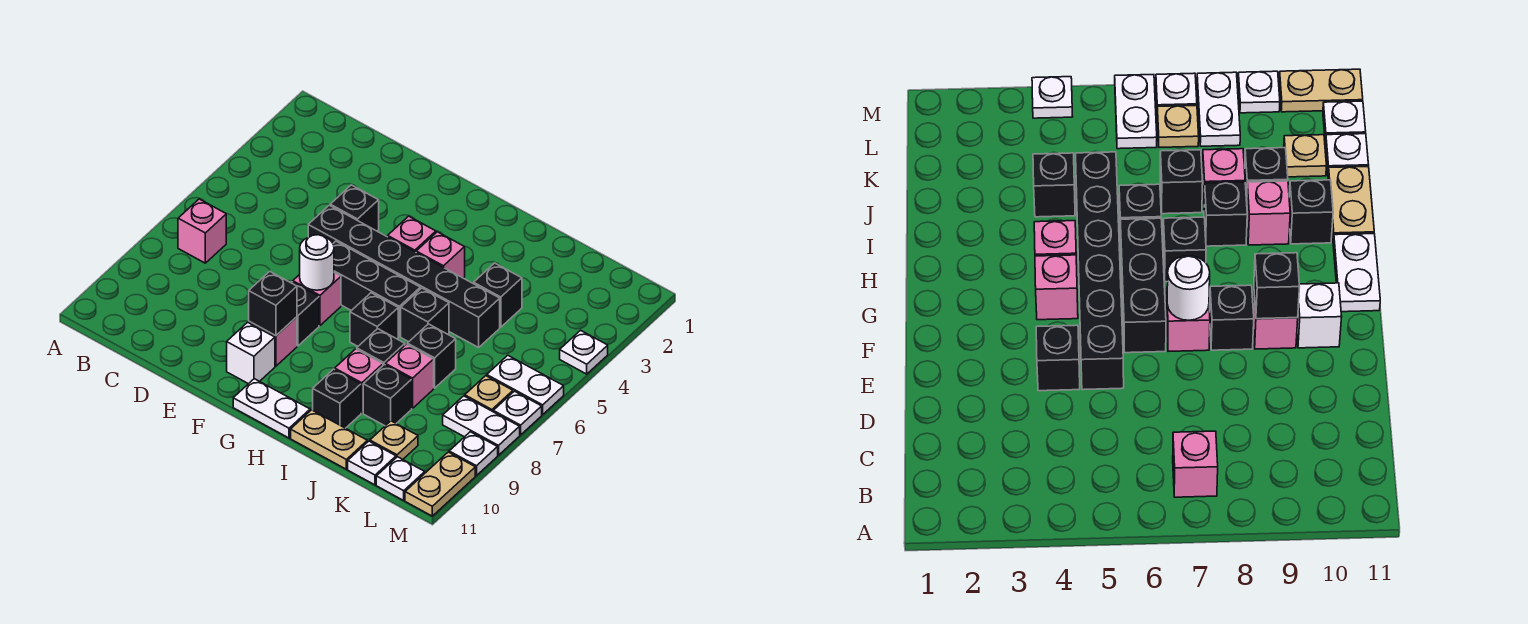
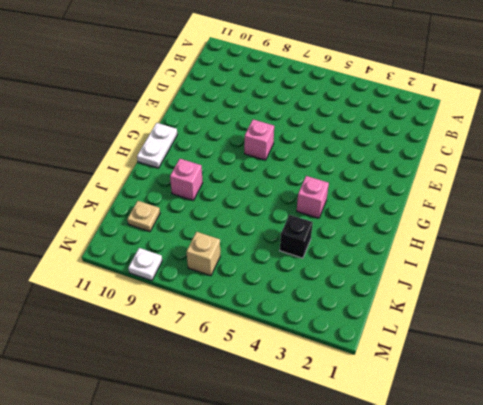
tan brick L7 level 1 -> tan plate L7 level 1
none -> pink brick B7 level 1
none -> black brick E4 level 1
none -> black brick E5:J5 level 1
none -> black brick F6:H6 level 1

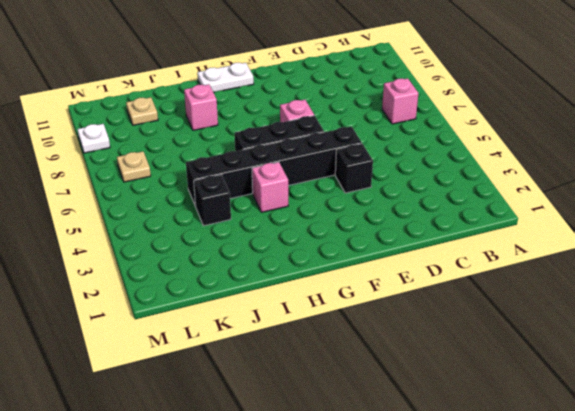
none -> black brick F8 level 1
none -> pink brick F9 level 1
none -> white brick F10 level 1
none -> pink brick G4 level 1

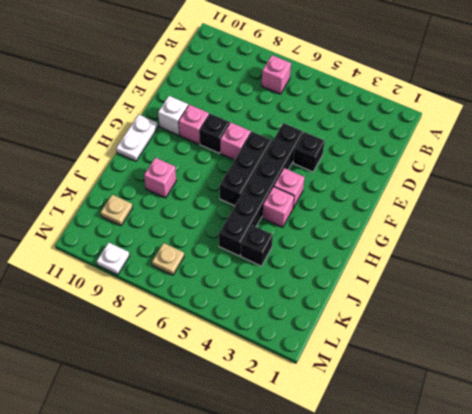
none -> black brick H7 level 1
none -> black brick I6 level 1
none -> black brick I8 level 1
none -> black brick I10 level 1

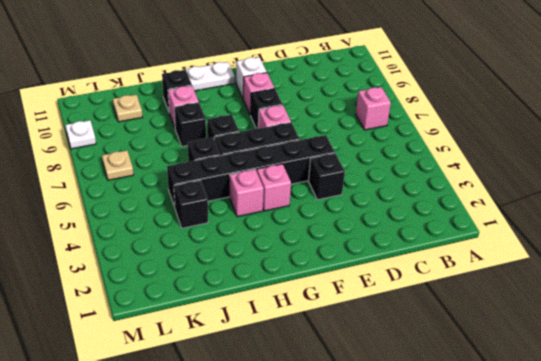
none -> tan plate I11:J11 level 1
none -> black brick J7 level 1
none -> pink brick J8 level 1
none -> black brick J9 level 1

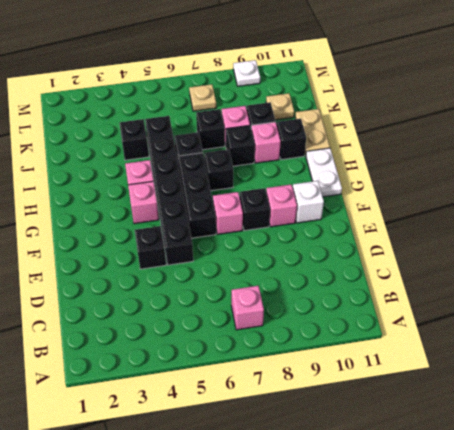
none -> white plate K11 level 1
none -> white plate L6:M6 level 1
none -> white plate L8:M8 level 1
none -> white plate L11 level 1

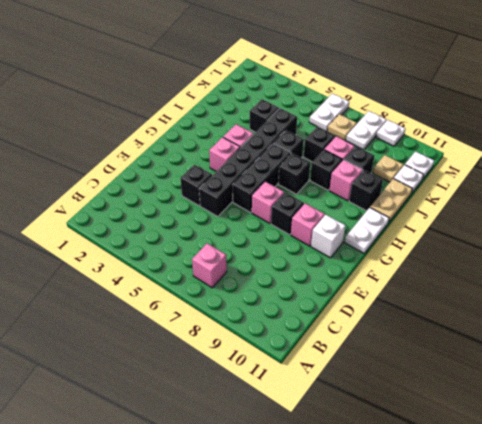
none -> white plate M4 level 1
none -> white plate M7 level 1
none -> tan plate M10:M11 level 1
none -> white round brick F7 level 2

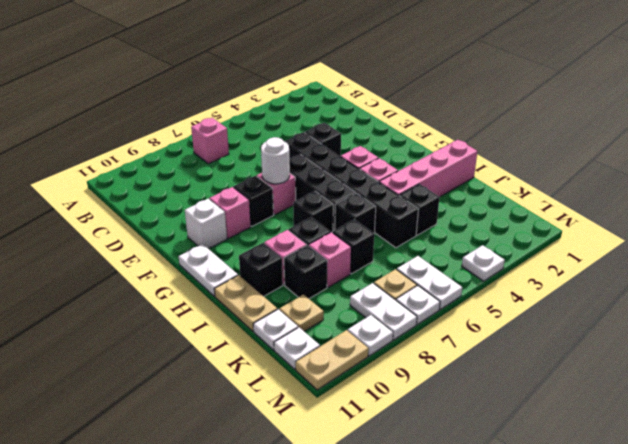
pink brick I1:I4 level 1 -> none
none -> black brick F9 level 2

